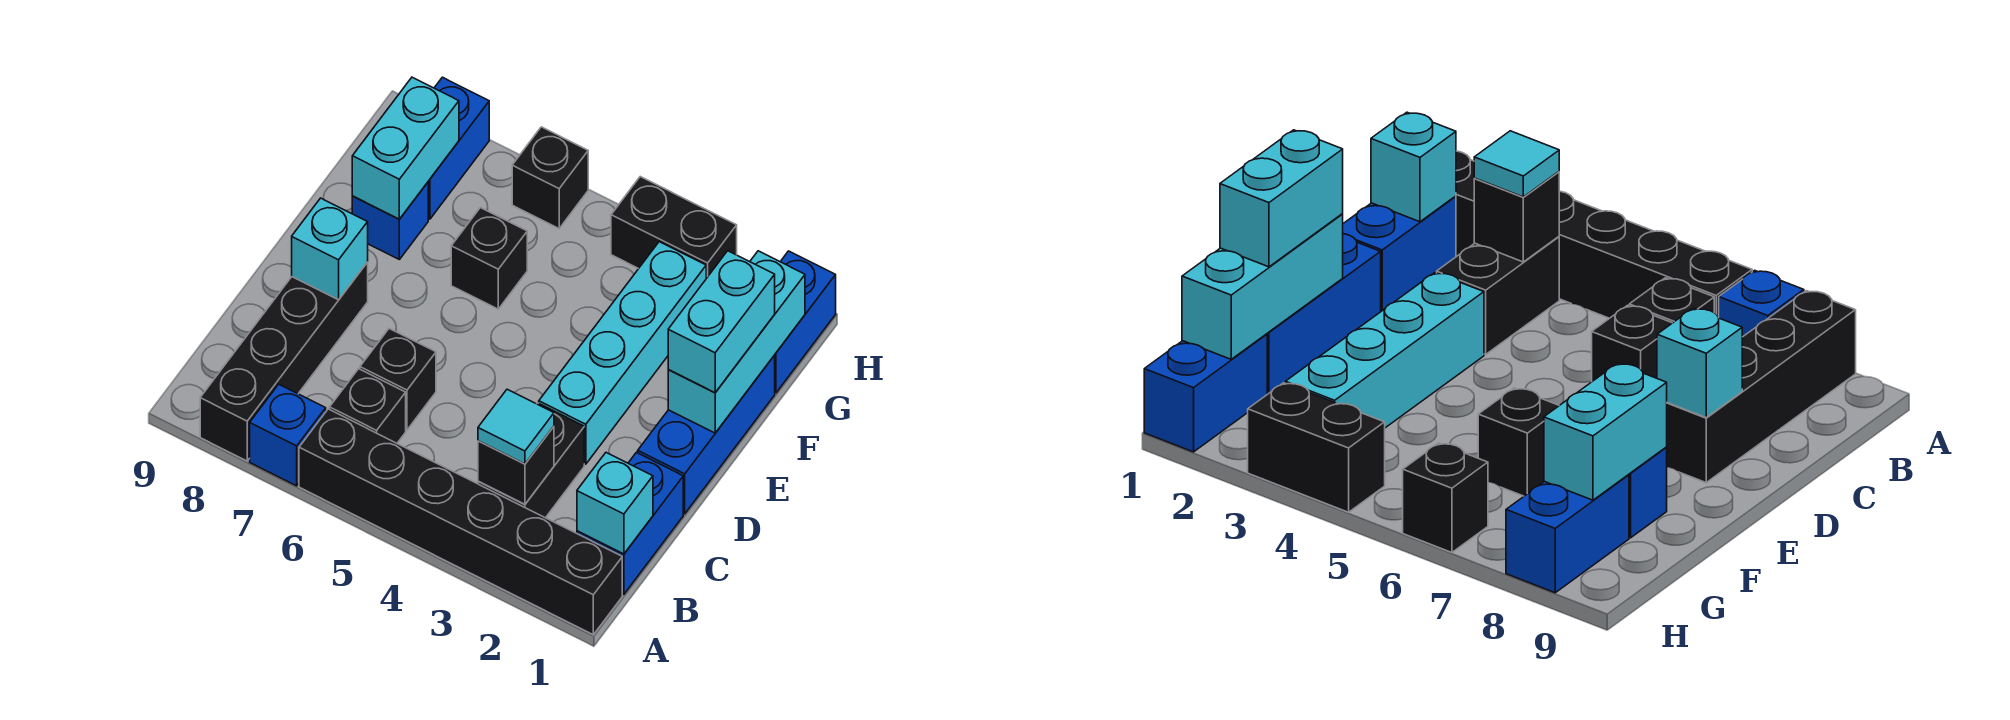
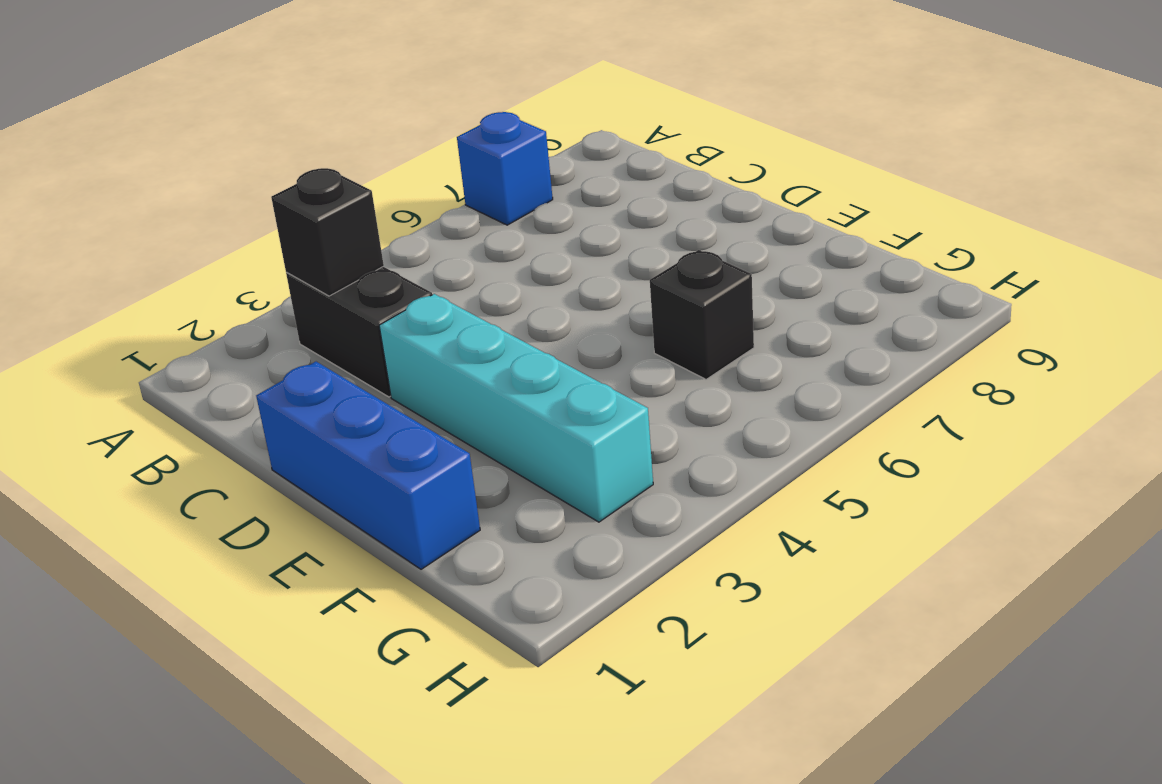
none -> black brick A1:A6 level 1
none -> black brick A8:D8 level 1
none -> blue brick B1:C1 level 1

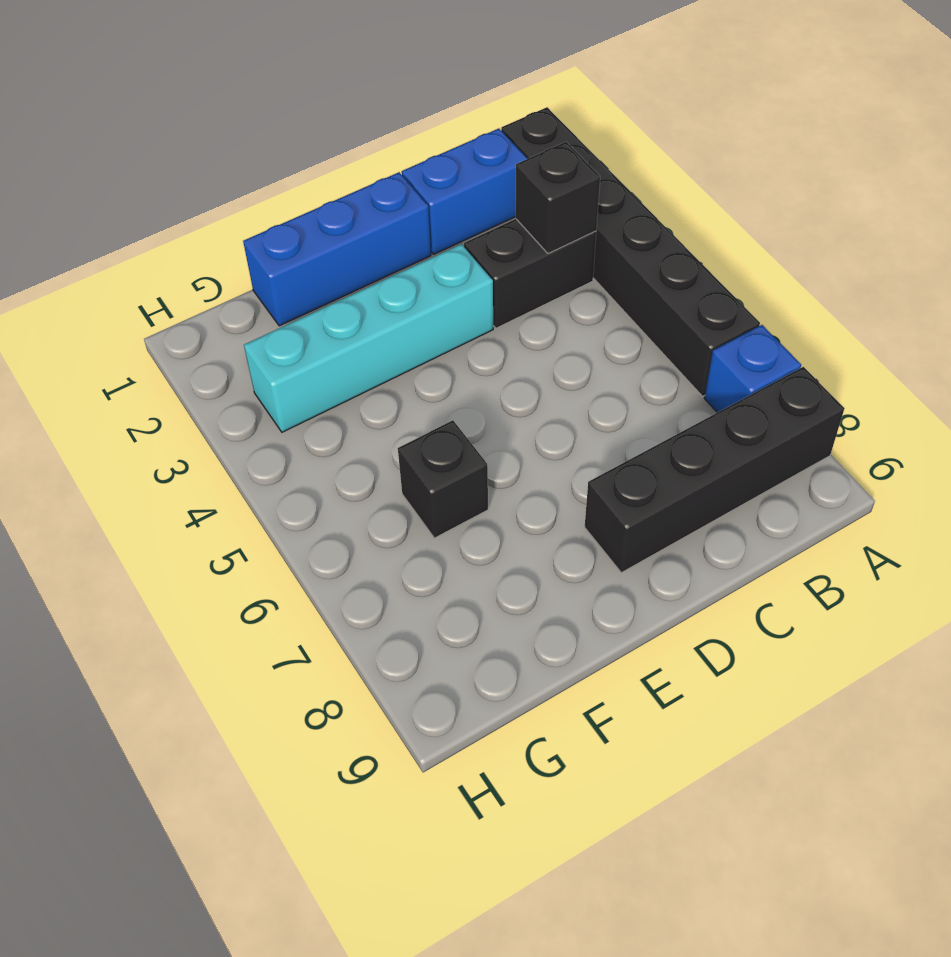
none -> black brick B6 level 1
none -> black brick C6 level 1
none -> blue brick F8 level 1

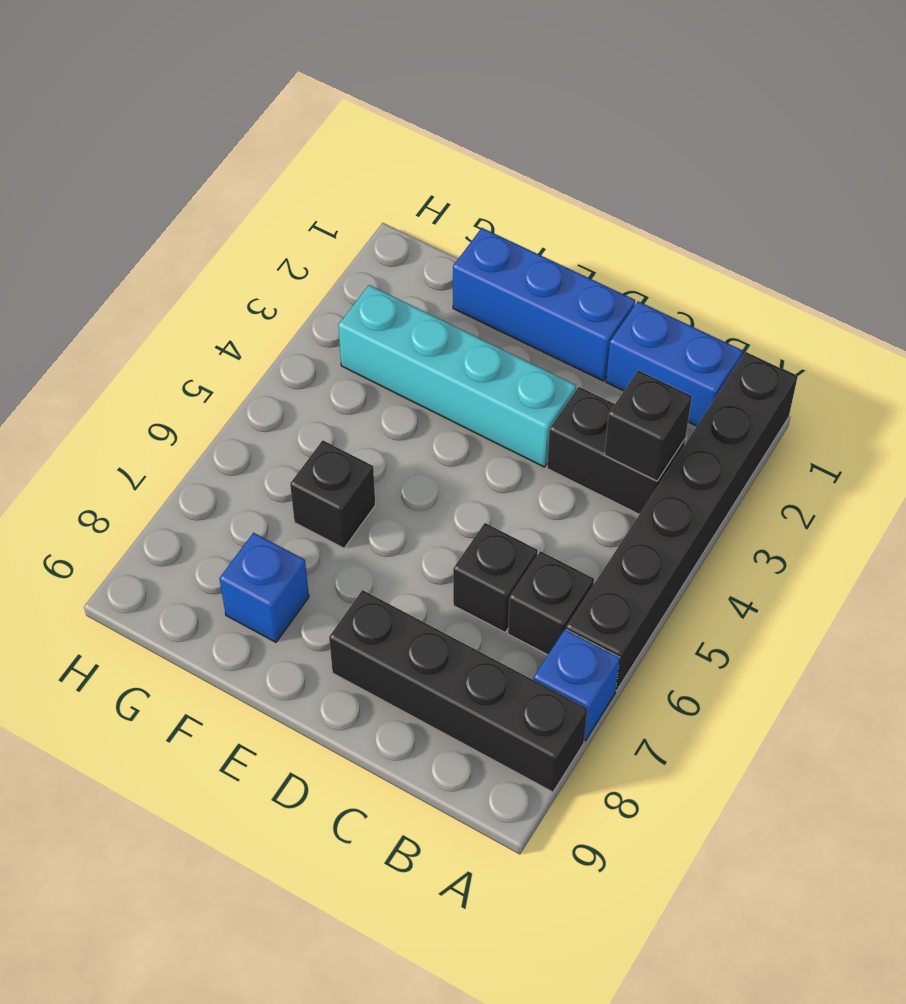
none -> blue brick G1:H1 level 1
none -> blue brick G8:H8 level 1
none -> black brick H3:H4 level 1

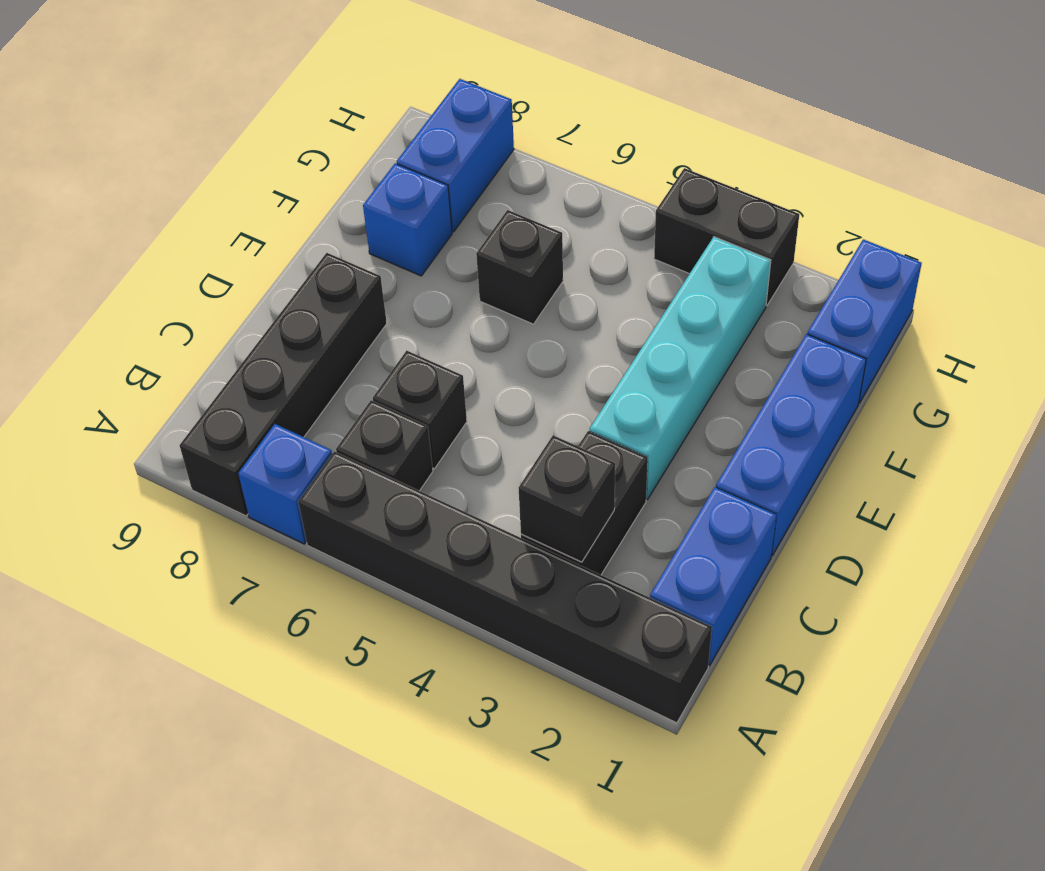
none -> black brick H6 level 1
none -> cyan brick B1 level 2
none -> cyan brick D8 level 2

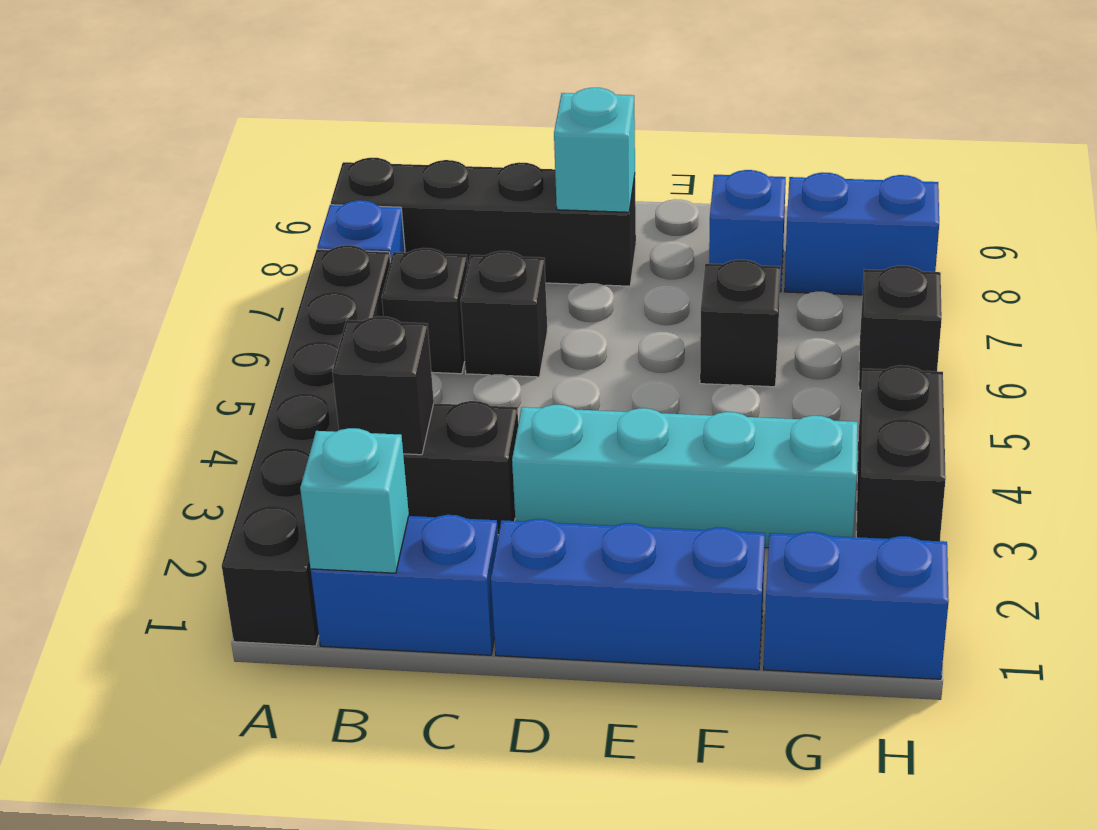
none -> cyan brick E1:G1 level 2
none -> cyan brick F8:G8 level 2
none -> cyan tile B3 level 3

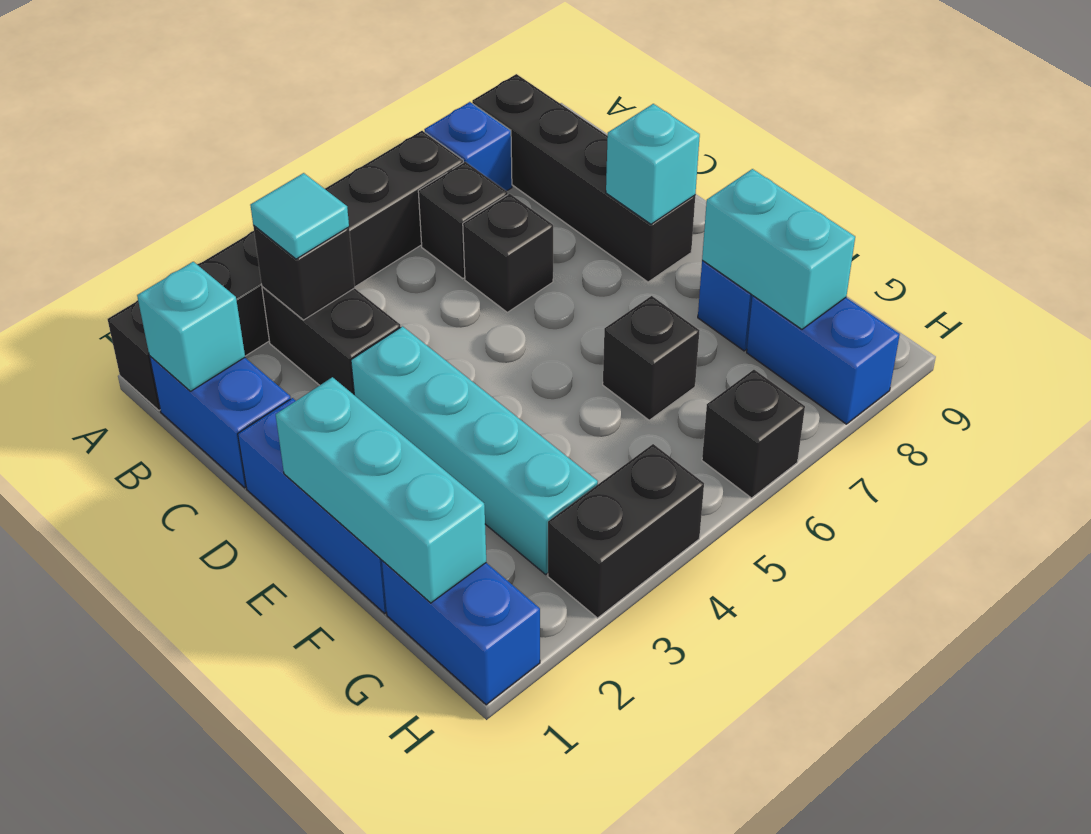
none -> cyan brick E1:F1 level 3

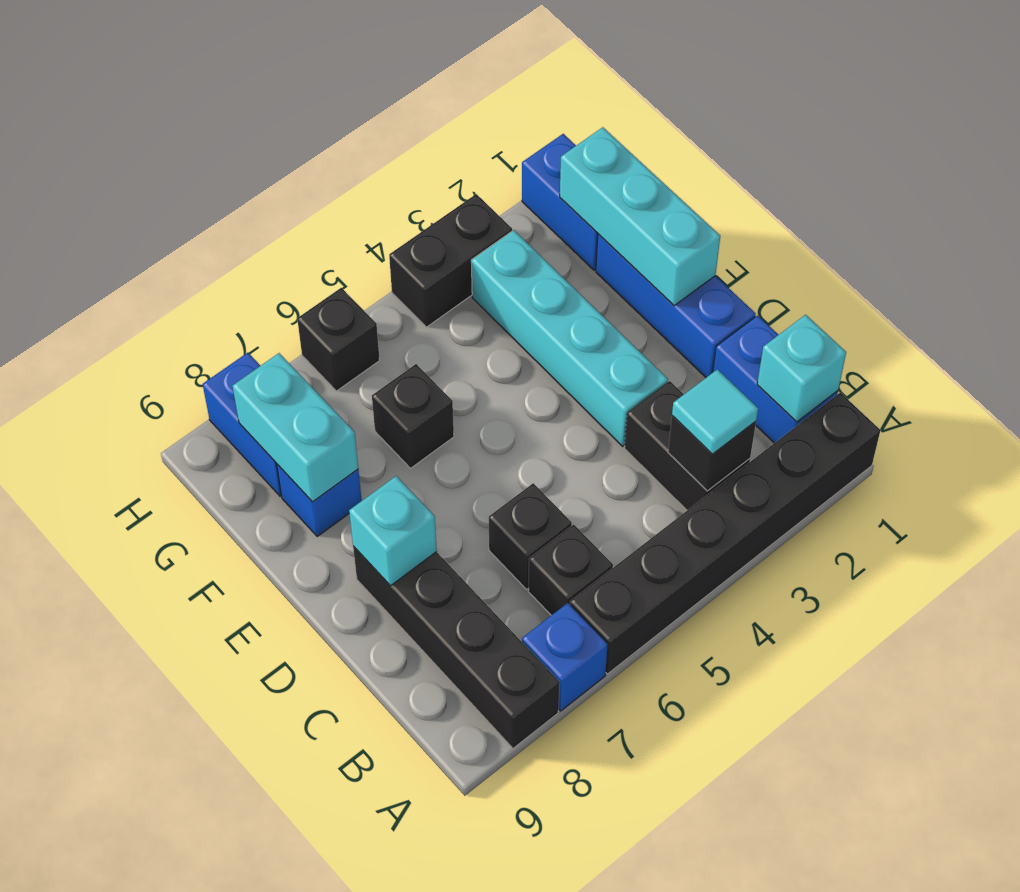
none -> cyan brick E1:F1 level 3

